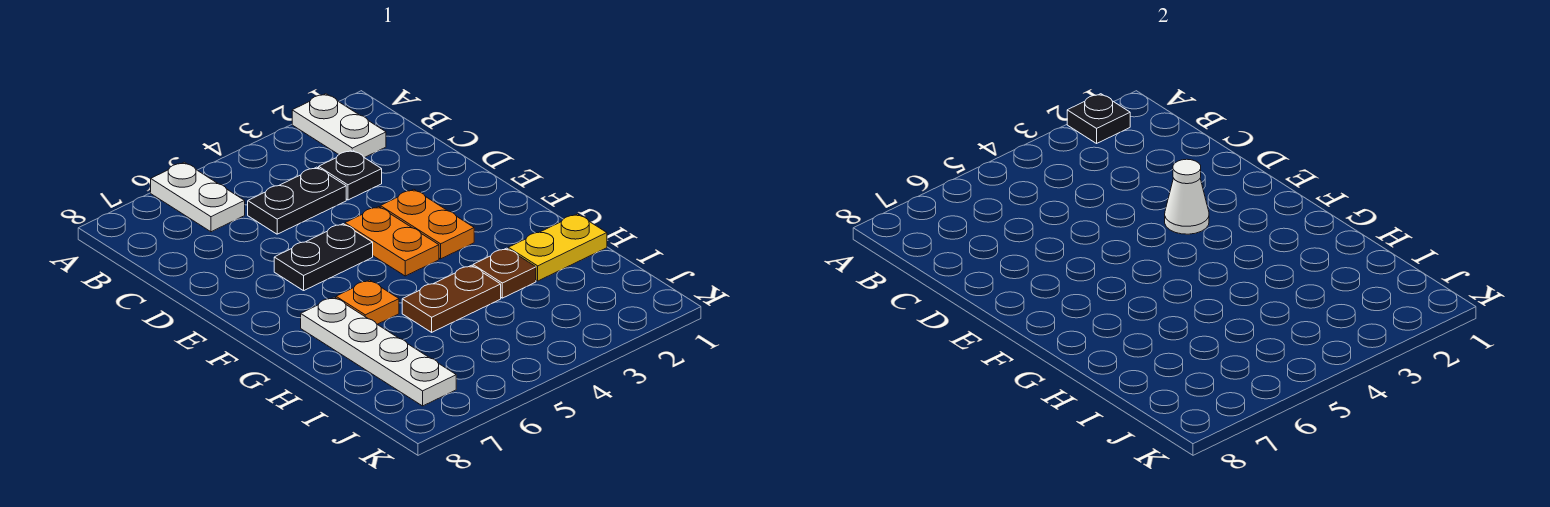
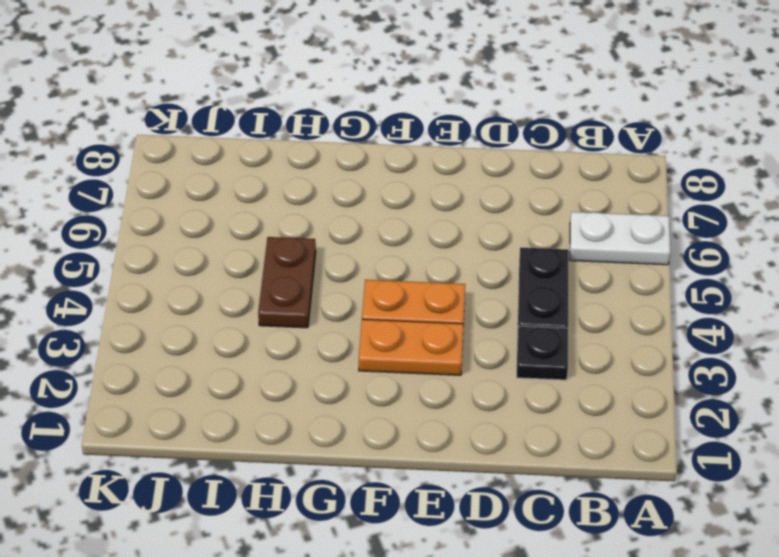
none -> white plate A2:B2 level 1
none -> black plate E5:E6 level 1
none -> orange plate G6 level 1

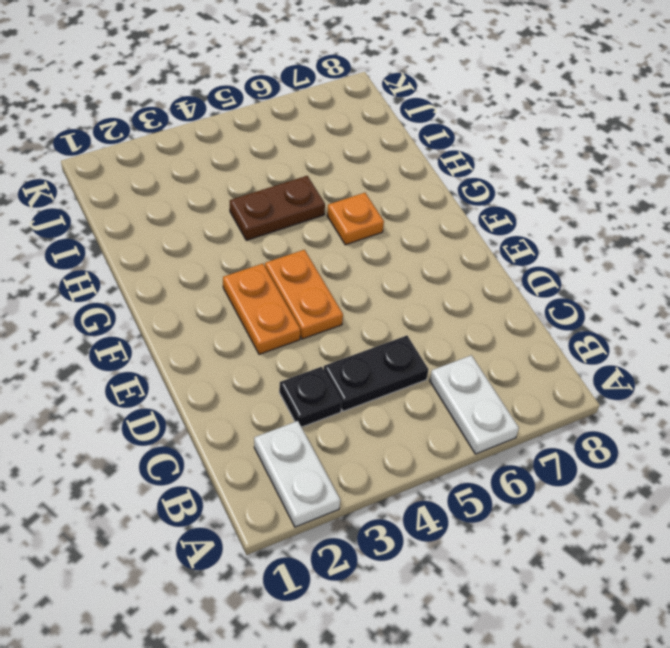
none -> black plate E5:E6 level 1
none -> white plate G7:J7 level 1
none -> yellow plate H1:H2 level 1

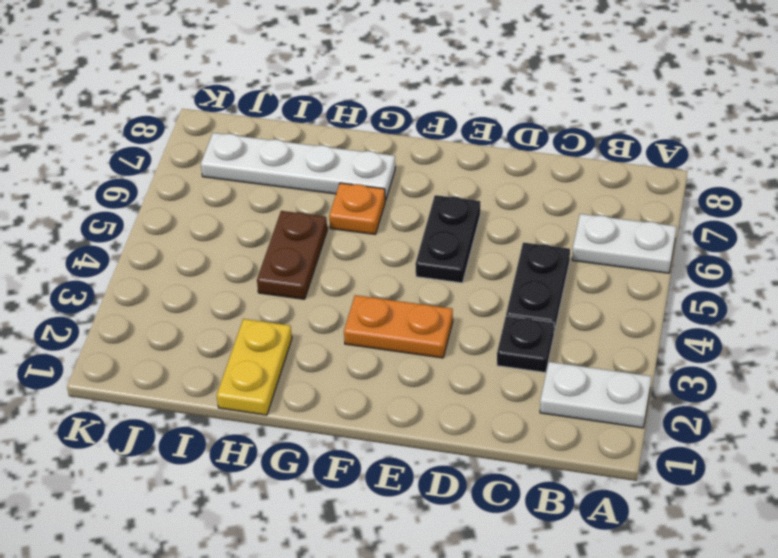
none -> orange plate E4:F4 level 1
none -> brown plate H3 level 1
none -> black plate A2 level 2

